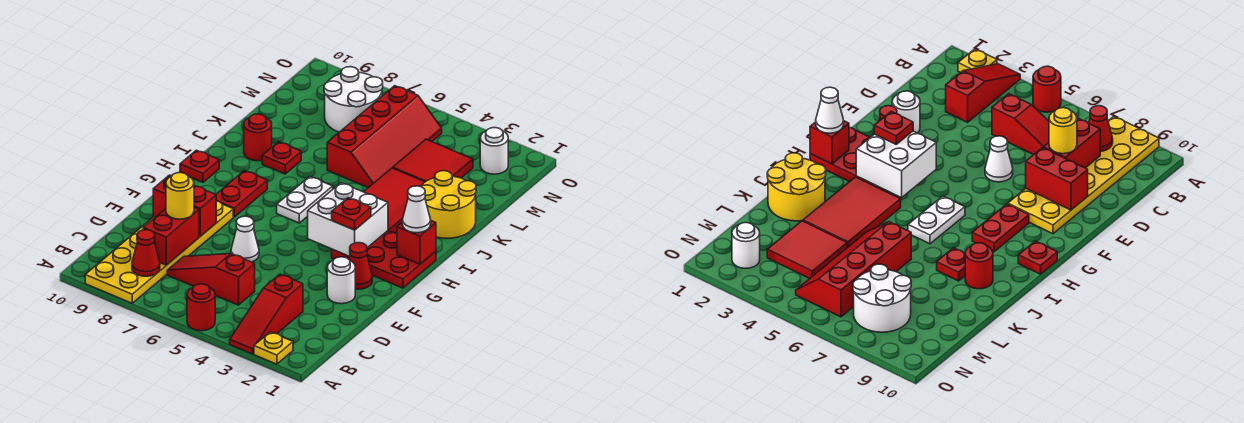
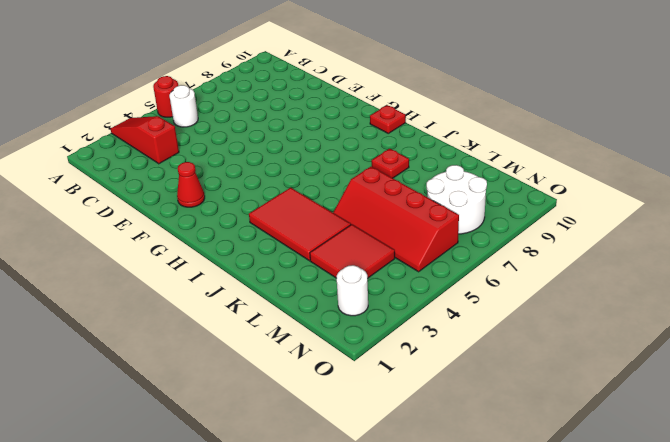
white round brick B5 level 1 -> white round brick E2 level 1
none -> yellow plate A2 level 1
none -> yellow plate A8:F9 level 1
none -> red slope C5:C7 level 1 top 5

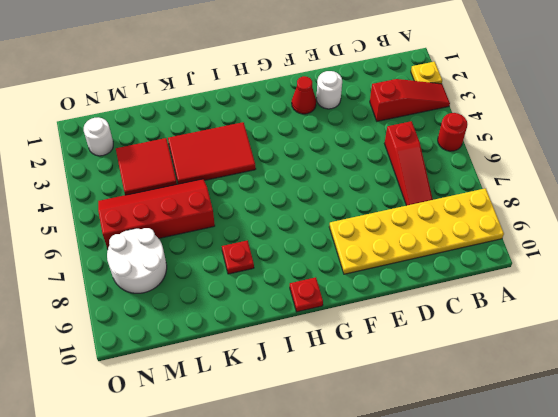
none -> white cone E6 level 1
none -> red plate G1:H3 level 1
none -> red plate G8:H8 level 1

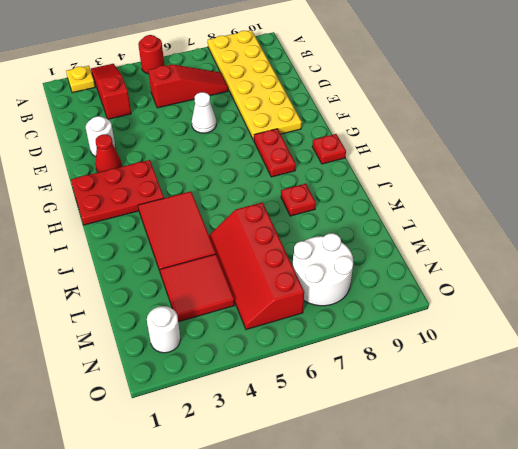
none -> white plate H6:I6 level 1
none -> yellow round brick J1:K2 level 1
none -> red round brick J9 level 1

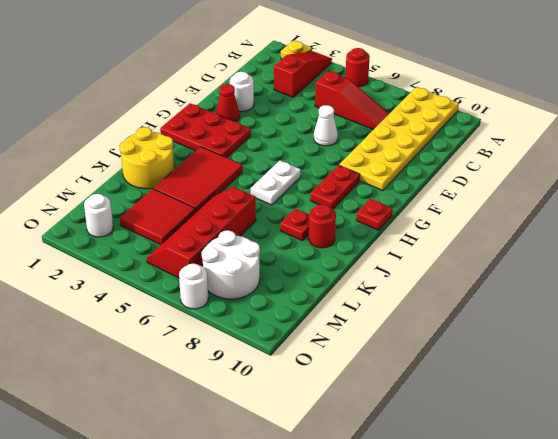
white round brick O7 level 1 -> none
none -> red cone B8 level 2
none -> red brick C8:D8 level 2
none -> red brick E8:E9 level 2

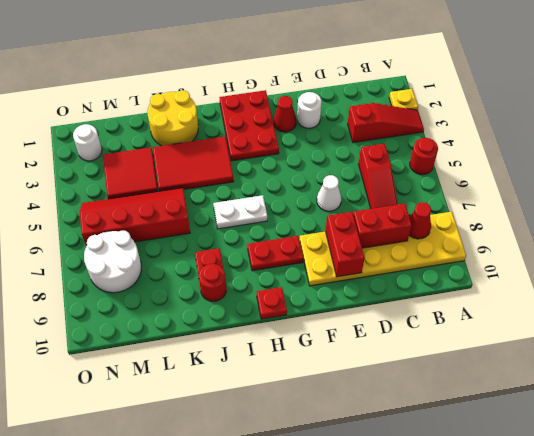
none -> white brick G3:H4 level 2
none -> red brick H1 level 2
none -> yellow round brick D8 level 3

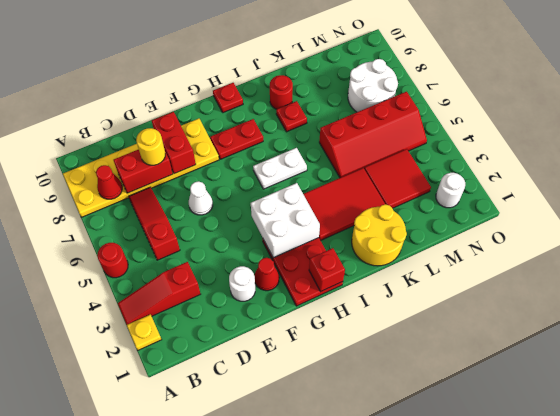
none -> red plate G3 level 3
none -> white cone H1 level 3

